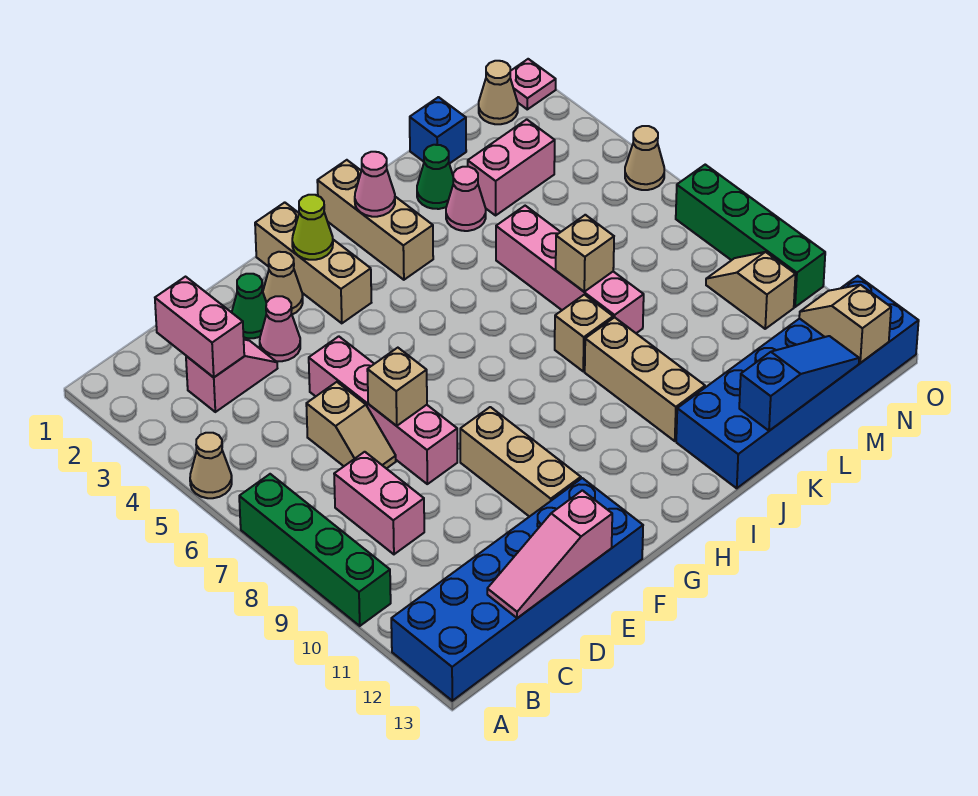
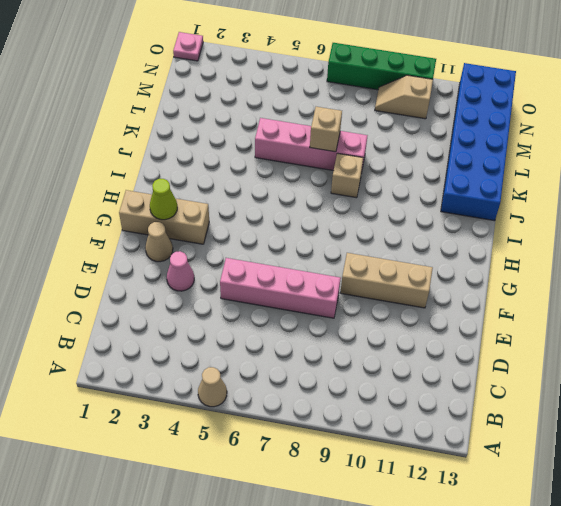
none -> green brick A7:A10 level 1
none -> blue brick A12:F13 level 1
none -> pink slope C3:D3 level 1 top C
none -> pink brick C8:C9 level 1

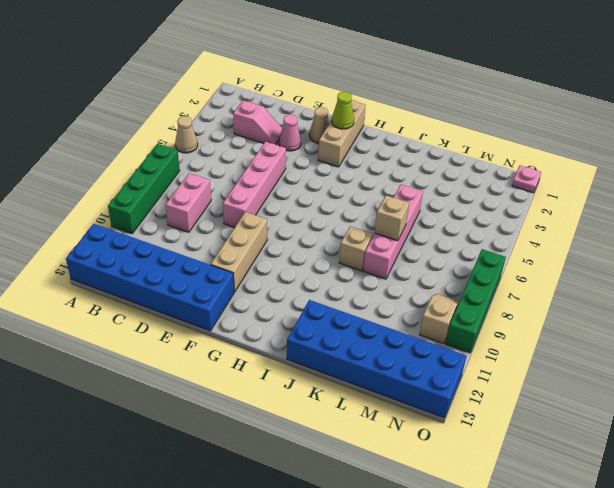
none -> tan slope D6:D7 level 1 top 6
none -> green cone E2 level 1
none -> tan brick I1:I3 level 1
none -> tan brick J9:J11 level 1

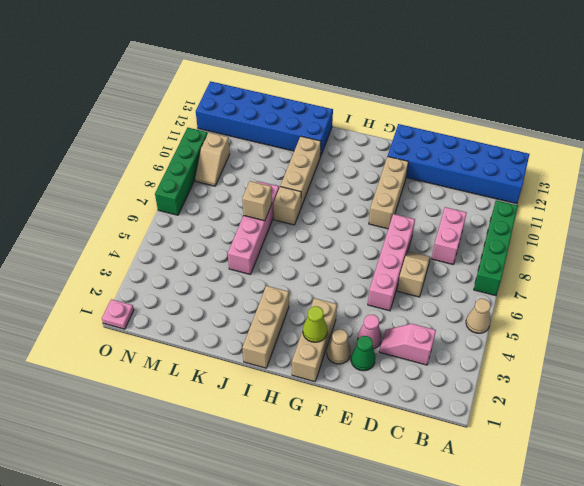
none -> green cone K2 level 1
none -> pink cone K3 level 1
none -> blue brick L1 level 1
none -> pink brick L3:M3 level 1

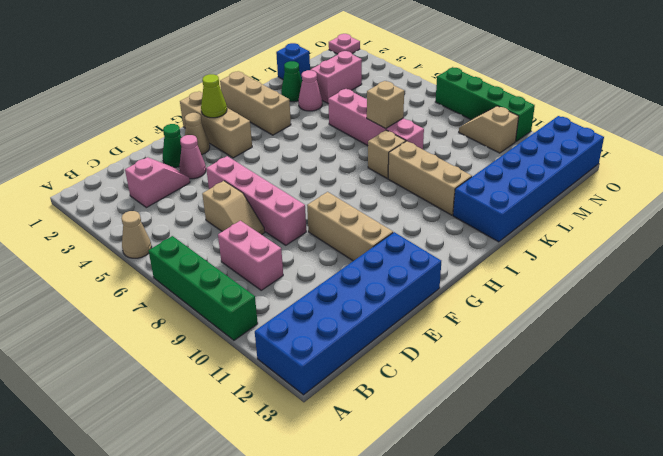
none -> tan cone N1 level 1
none -> tan cone O5 level 1
none -> pink brick C2:C3 level 2
none -> pink slope C13:E13 level 2 top E

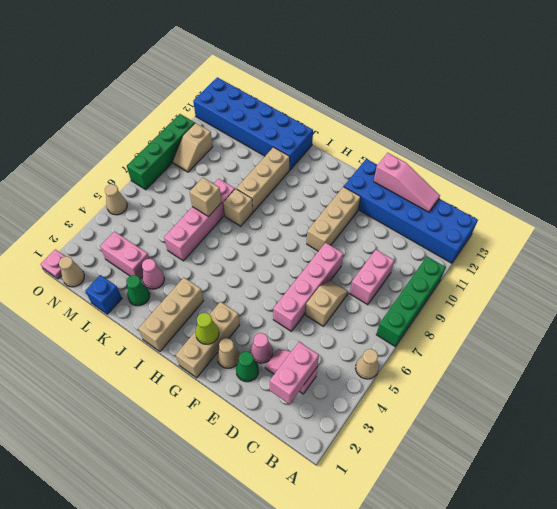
none -> tan brick E7 level 2
none -> pink cone I2 level 2
none -> blue slope K13:M13 level 2 top K
none -> tan slope N12:N13 level 2 top 13

